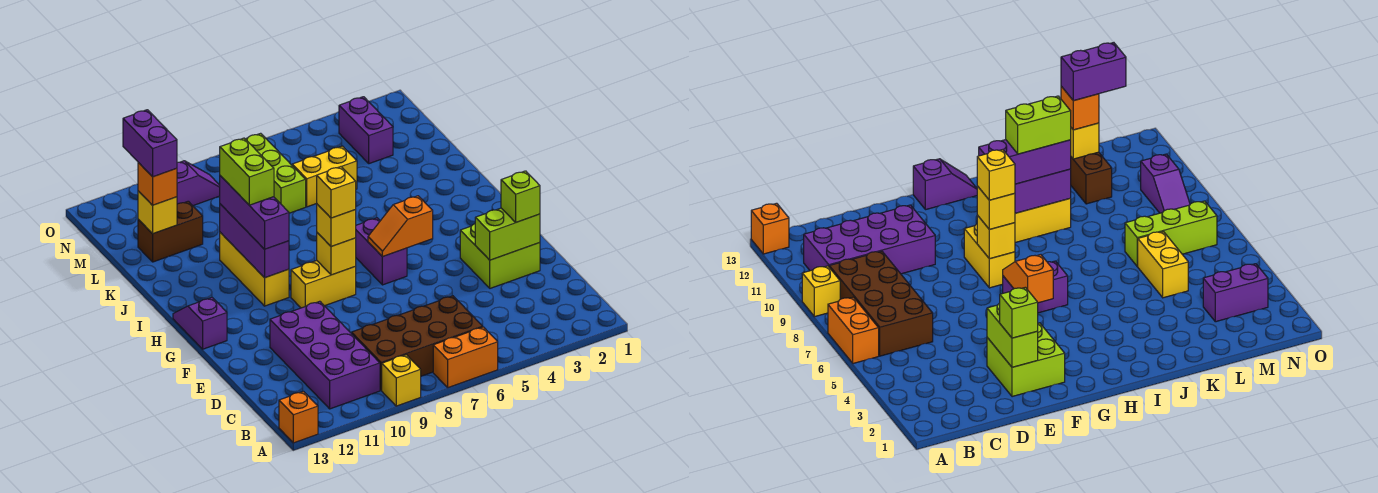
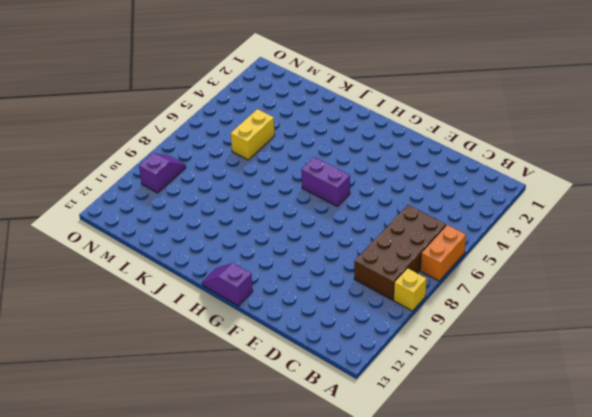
none -> orange brick A13 level 1
none -> purple brick B10:E11 level 1
none -> lime brick E2:F3 level 1

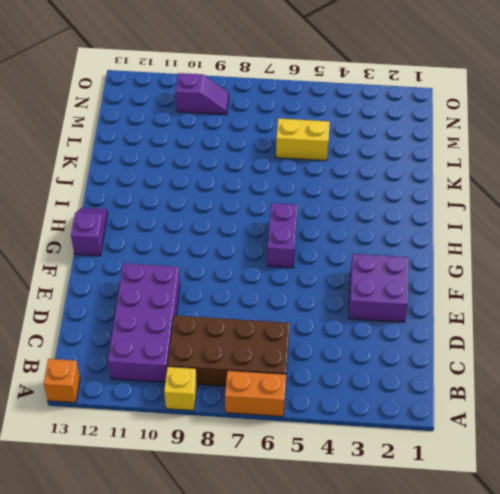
purple brick E2:F3 level 1 -> lime brick E2:F3 level 1
none -> yellow brick G8:G9 level 1
none -> yellow brick H10:J10 level 1
none -> lime brick L7:N7 level 1

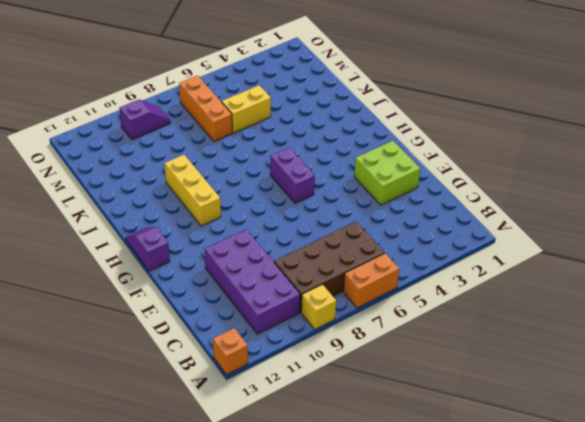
orange brick L7:N7 level 1 -> lime brick L7:N7 level 1
none -> yellow brick G8:G9 level 1
none -> brown brick L11:L12 level 1
none -> purple brick M3:N3 level 1

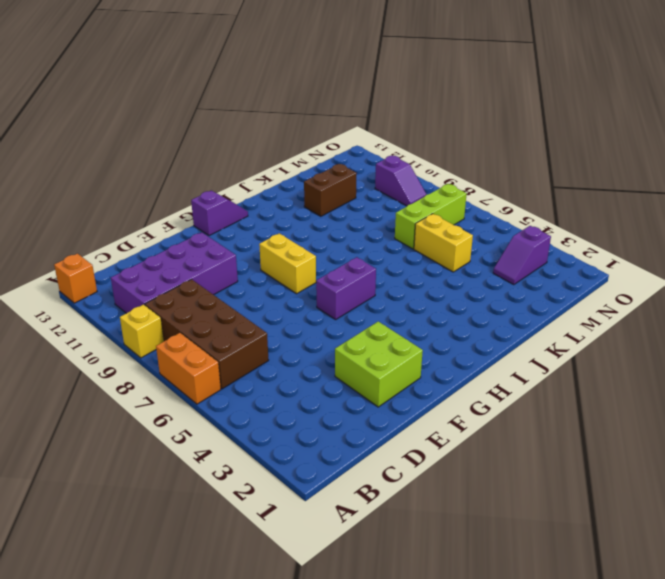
brown brick K11:L11 level 1 -> brown brick L11:L12 level 1
purple slope M3:N3 level 1 top N -> purple brick M3:N3 level 1
none -> yellow brick H10:J10 level 1
none -> lime brick E2:E3 level 2
none -> orange slope G5:G6 level 2 top 5

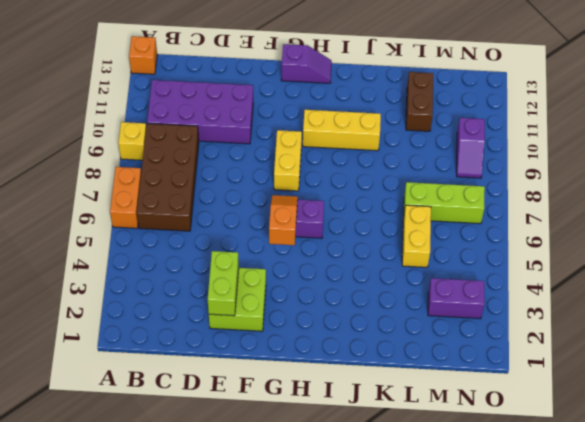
none -> yellow brick G8 level 2
none -> purple brick H10:J10 level 2
none -> yellow brick L12 level 2

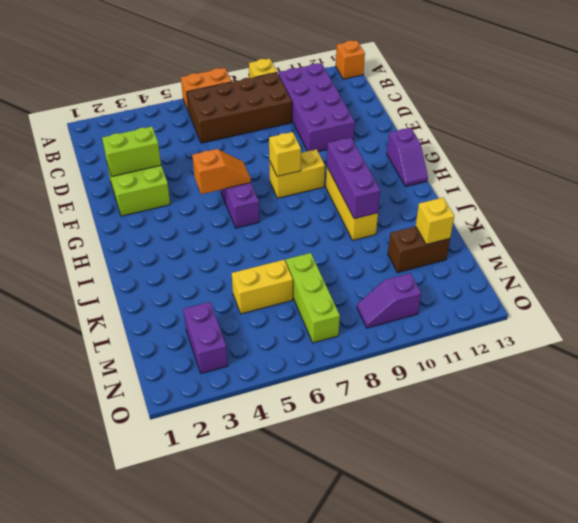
none -> lime brick E2 level 3
none -> yellow brick G8 level 3
none -> purple brick H10:J10 level 3

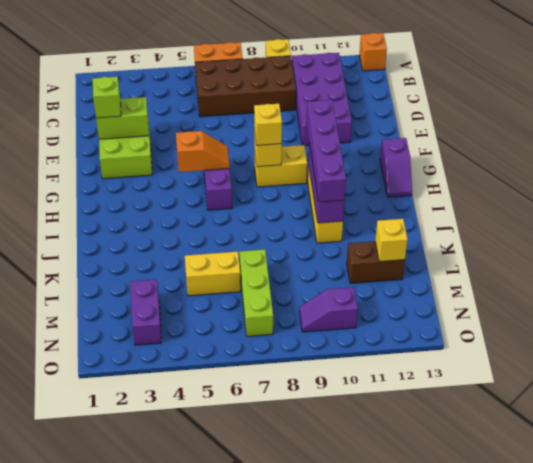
purple brick G10:J10 level 3 -> purple brick H10:J10 level 3
none -> orange brick L12 level 3
none -> yellow brick G8 level 4
none -> lime brick I10:J10 level 4

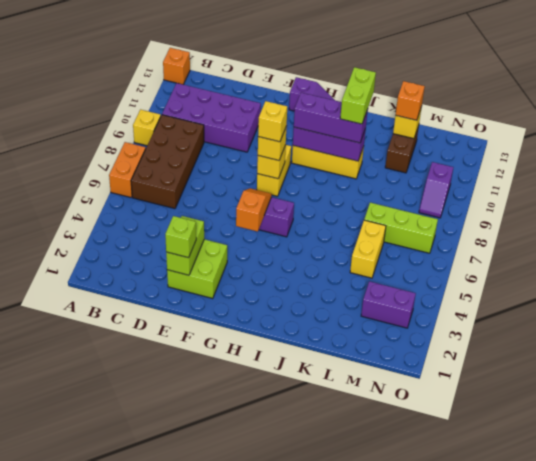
lime brick J10:J11 level 4 -> lime brick I10:J10 level 4
none -> purple brick L12:M12 level 4

